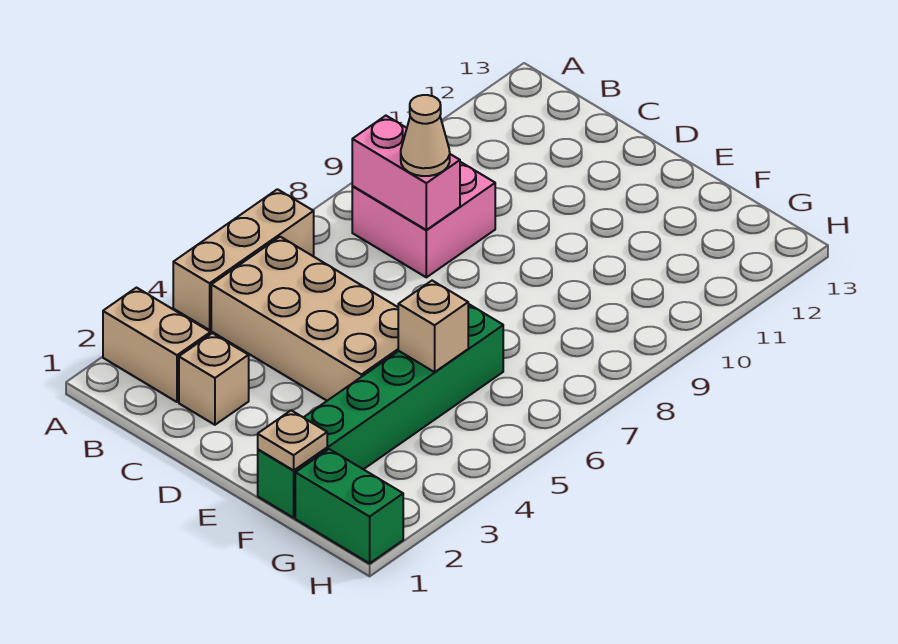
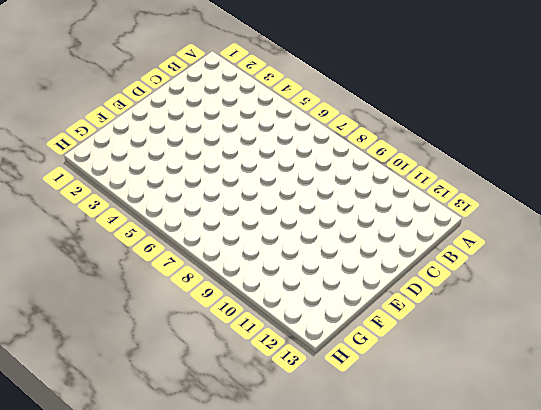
none -> tan brick A2:B2 level 1
none -> tan brick A4:A6 level 1

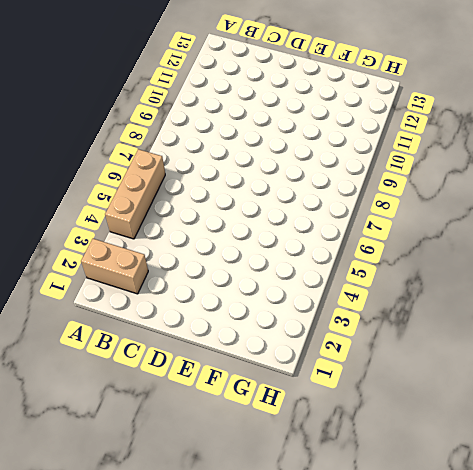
none -> tan brick B4:E5 level 1
none -> pink brick B8:C9 level 1

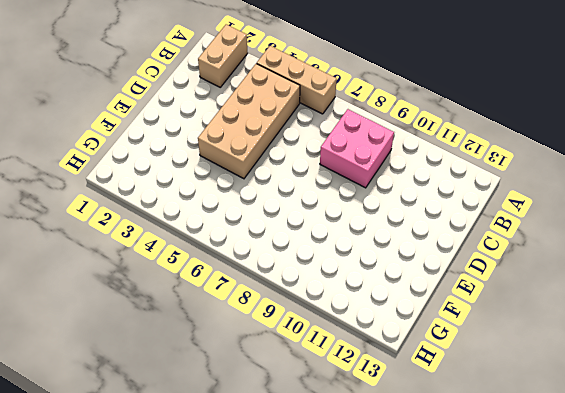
none -> tan brick C2 level 1
none -> green brick F1:F6 level 1

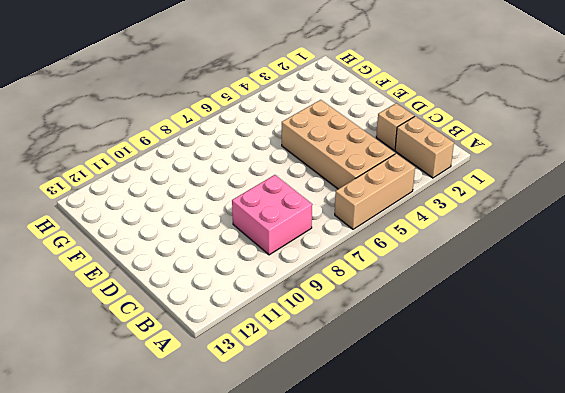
none -> green brick F1:F6 level 1
none -> green brick G1:H1 level 1

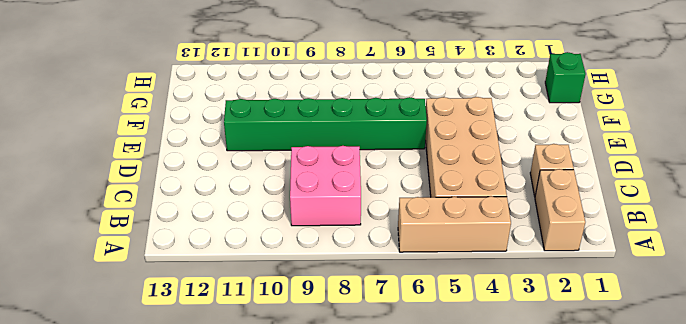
green brick E6:E11 level 1 -> green brick F1:F6 level 1
green brick G1 level 1 -> green brick G1:H1 level 1
none -> pink brick B8:C8 level 2
none -> tan plate F1 level 2

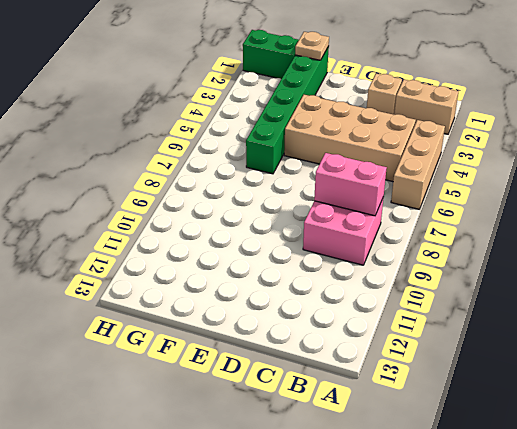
none -> tan brick F5 level 2
none -> tan cone C8 level 3

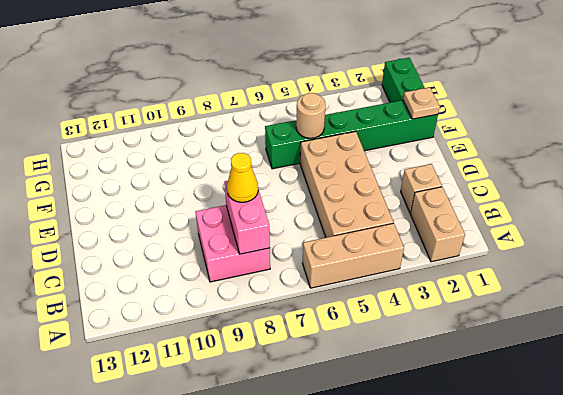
yellow cone C8 level 3 -> tan cone C8 level 3
tan round brick F5 level 2 -> tan brick F5 level 2

